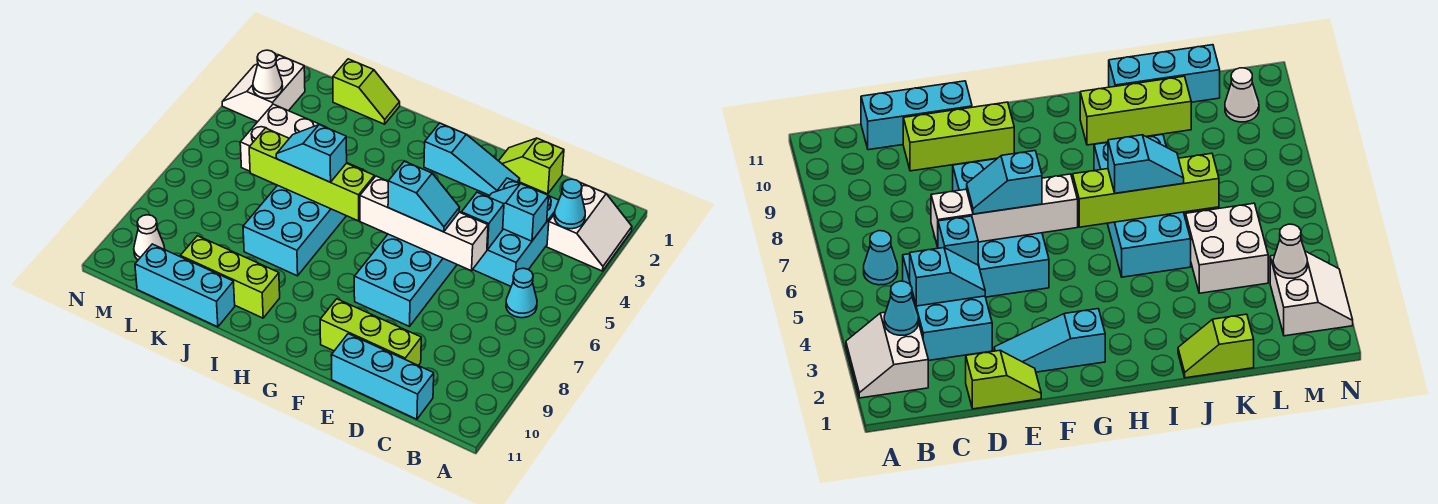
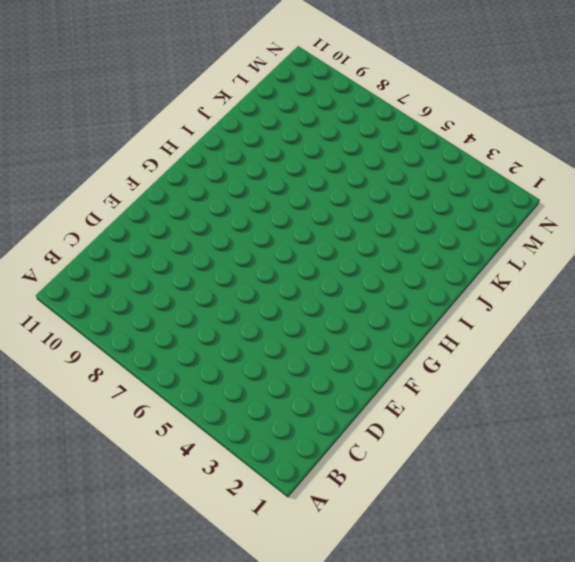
none -> white slope A2:B3 level 1 top B
none -> cyan cone B6 level 1
none -> cyan brick C3:D5 level 1

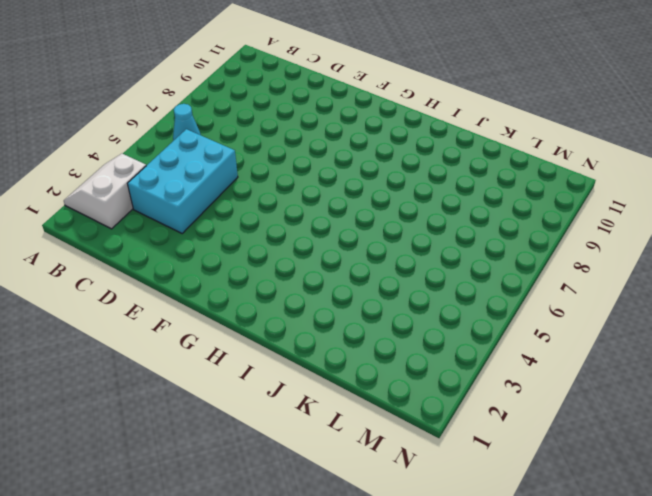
none -> cyan brick C11:E11 level 1
none -> lime slope D1:E1 level 1 top D
none -> lime brick D10:F10 level 1

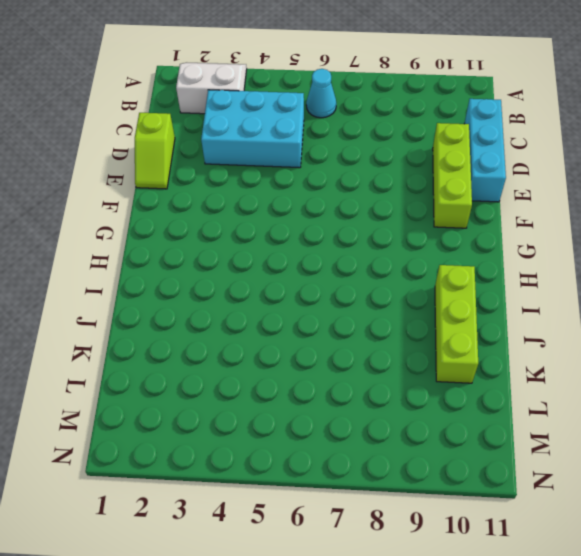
none -> cyan slope E2:G2 level 1 top G
none -> cyan brick E5:F8 level 1
none -> cyan brick I5:J8 level 1

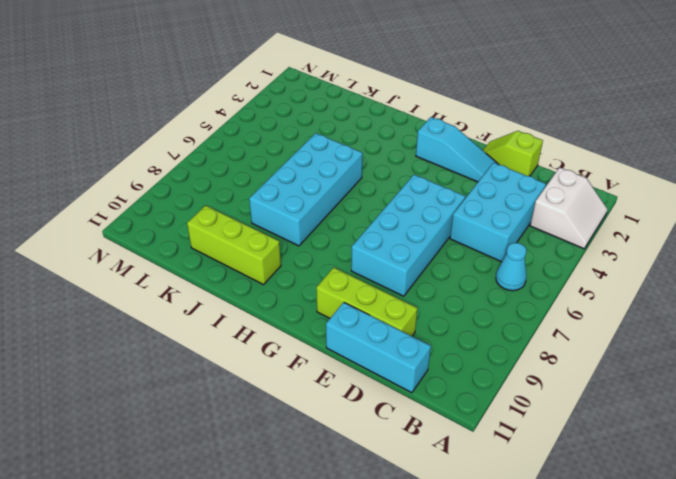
none -> lime slope J1:K1 level 1 top K
none -> cyan brick J11:L11 level 1
none -> white brick K4:L5 level 1

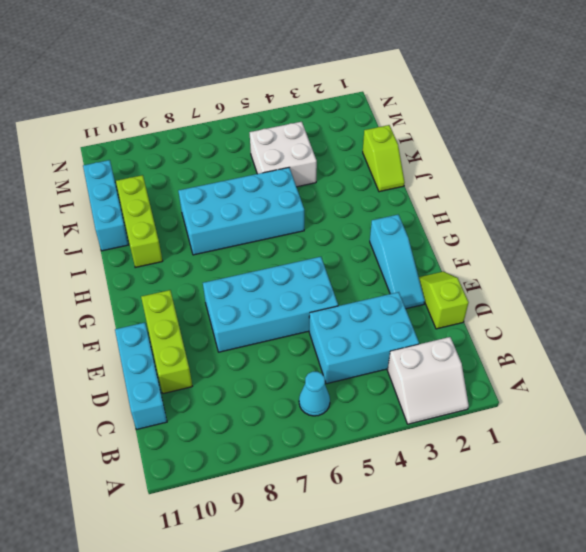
none -> white slope M2:N3 level 1 top M
none -> white cone M10 level 1
none -> cyan cone B3 level 2

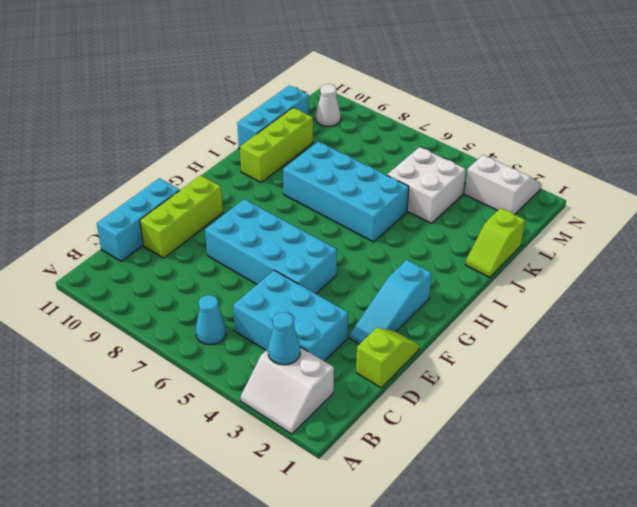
none -> cyan slope C4:D4 level 2 top C
none -> cyan brick D5 level 2
none -> white brick D6:G6 level 2

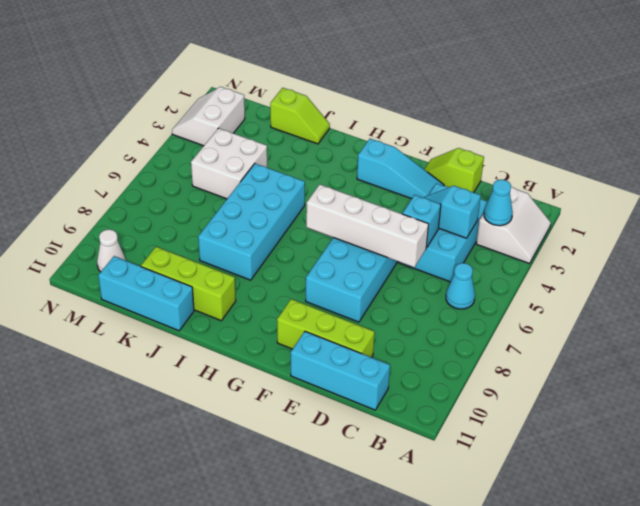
none -> lime brick H6:K6 level 2
none -> white cone M3 level 2
none -> cyan slope E6:F6 level 3 top F

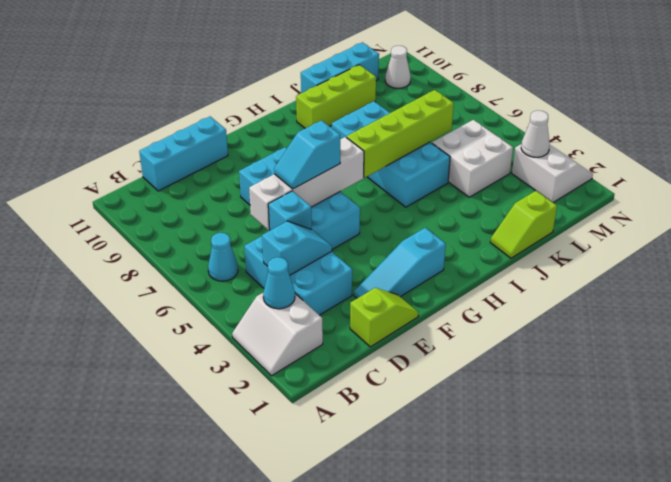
none -> lime brick D10:F10 level 1
none -> cyan slope I6:J6 level 3 top I

